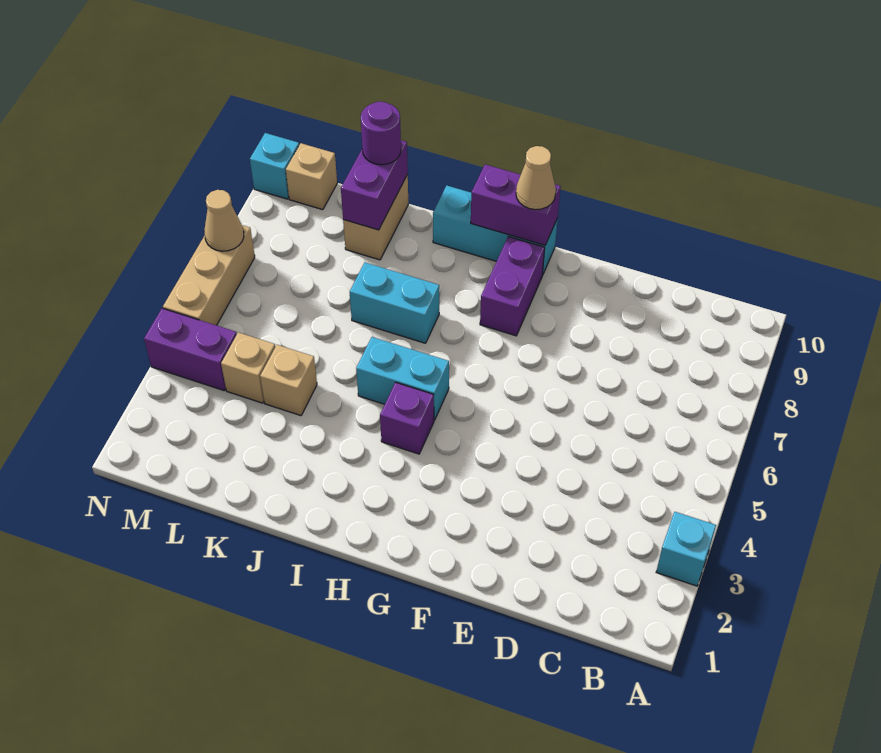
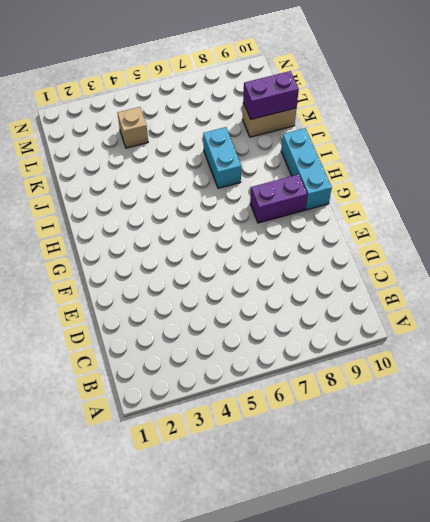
none -> cyan brick A3 level 1
none -> purple brick H4 level 1
none -> cyan brick H5:I5 level 1

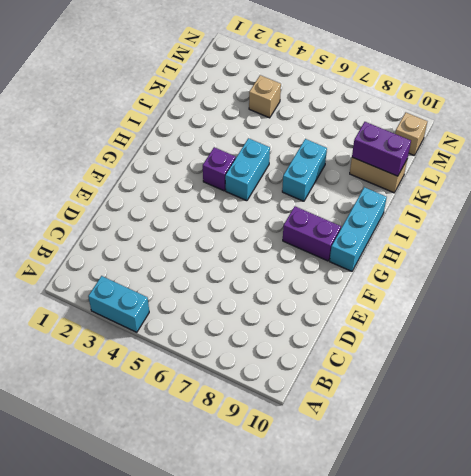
cyan brick A3:A4 level 1 -> cyan brick A3 level 1
none -> tan brick K4 level 1
none -> purple brick M4:N4 level 1
none -> tan brick N5:N7 level 1

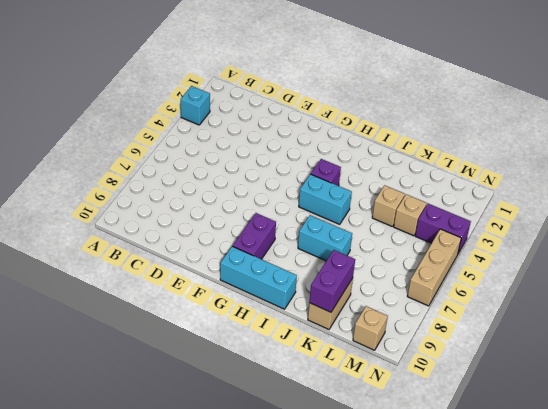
none -> cyan brick N10 level 1
none -> purple brick G10:H10 level 2
none -> tan cone N7 level 2

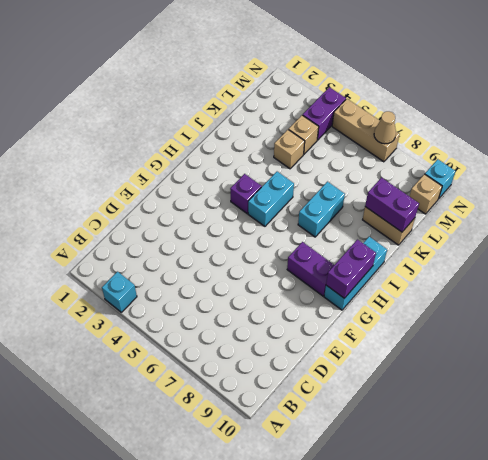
none -> tan cone G10 level 3
none -> purple round brick K10 level 3

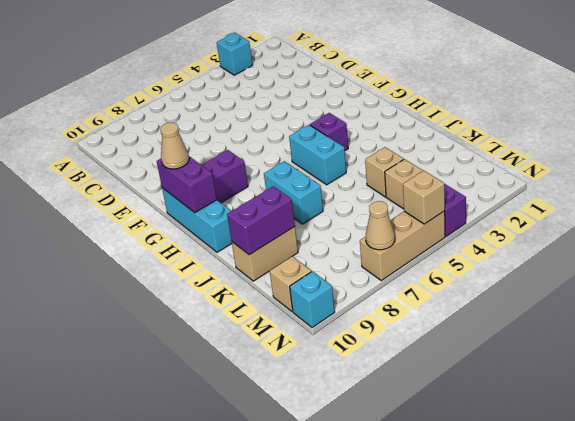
tan brick N5 level 2 -> none
none -> purple round brick K10 level 3

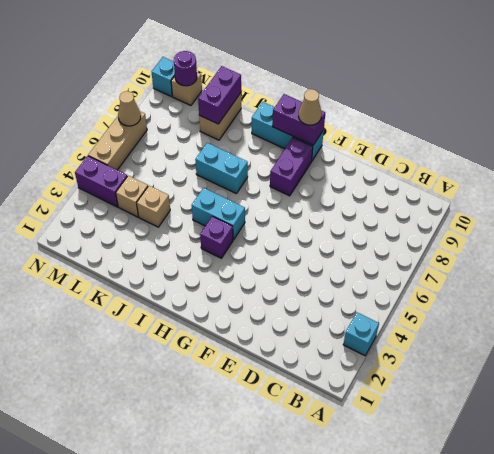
purple round brick M10 level 2 -> purple round brick K10 level 3

